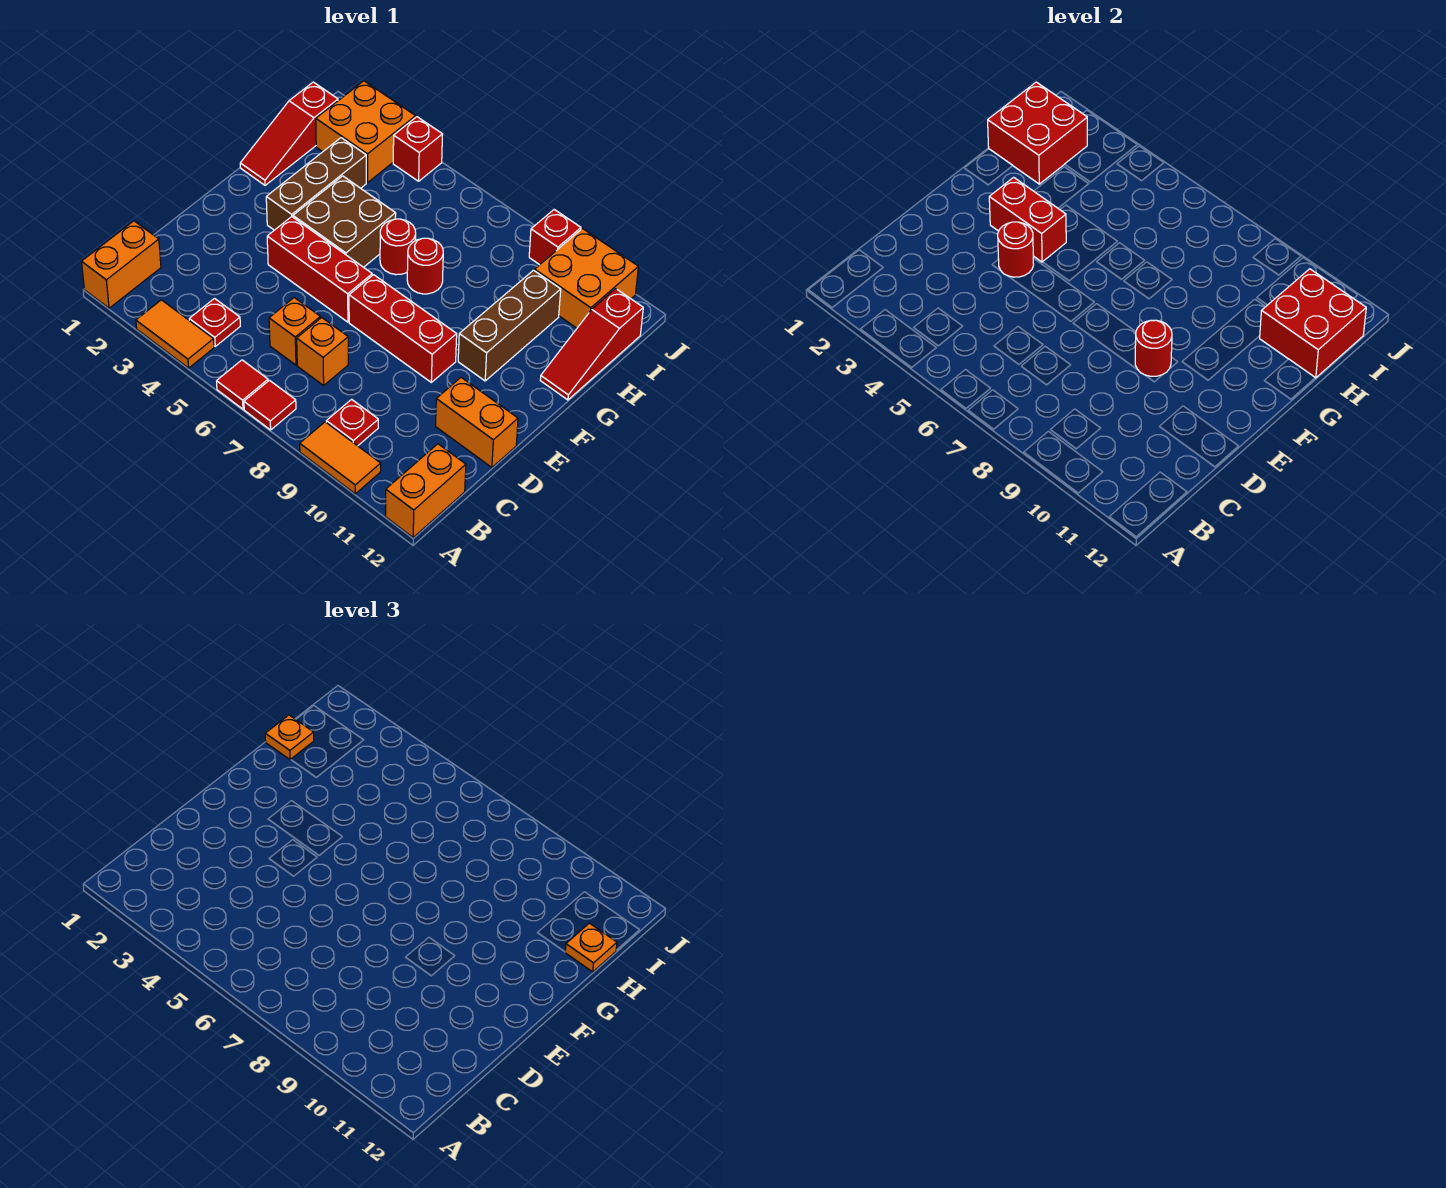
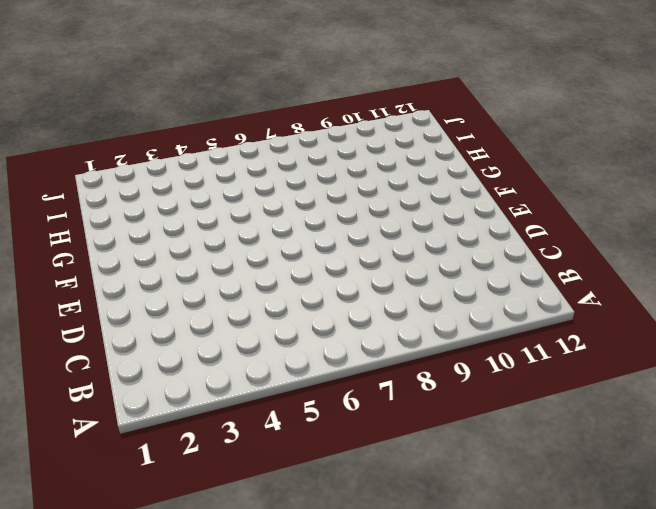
none -> orange brick A1:B1 level 1
none -> orange tile A3:A4 level 1
none -> red tile A6 level 1
none -> red tile A7 level 1

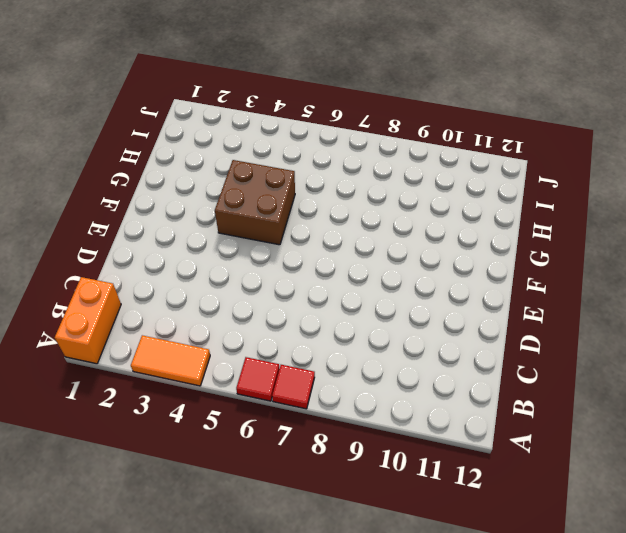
none -> orange tile A9:A10 level 1
none -> orange brick A12:B12 level 1
none -> red plate B4 level 1
none -> red plate B9 level 1

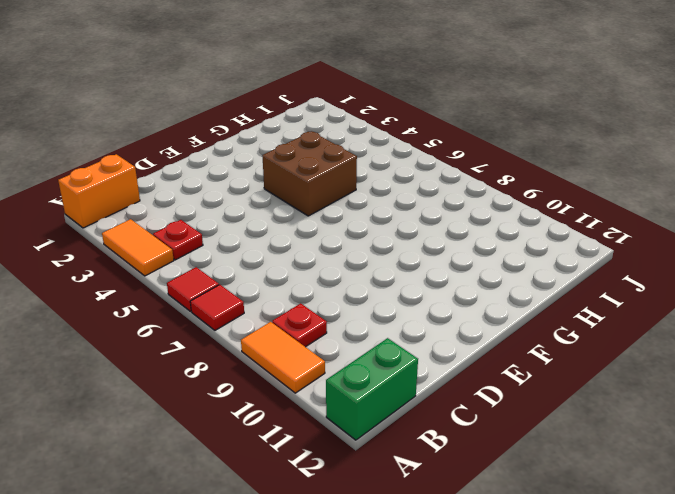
green brick A12:B12 level 1 -> orange brick A12:B12 level 1
none -> orange brick C6 level 1
none -> orange brick C7 level 1
none -> orange brick D11:D12 level 1
none -> red brick E4:E6 level 1

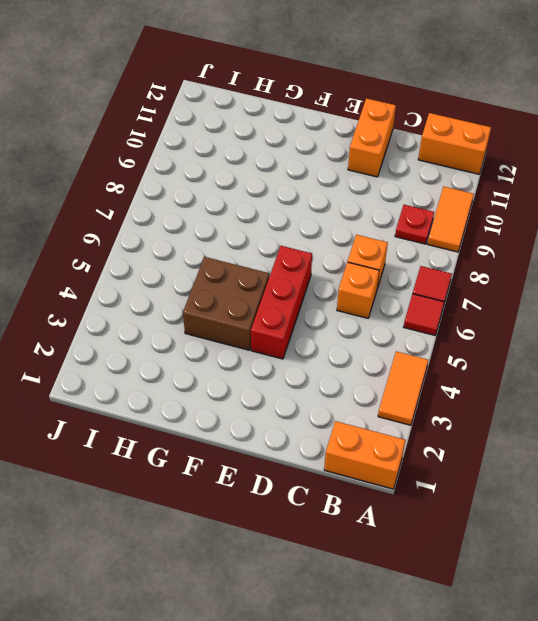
none -> red plate B4 level 1
none -> red brick E7:E9 level 1
none -> brown brick F3:H3 level 1
none -> brown brick F10:H10 level 1

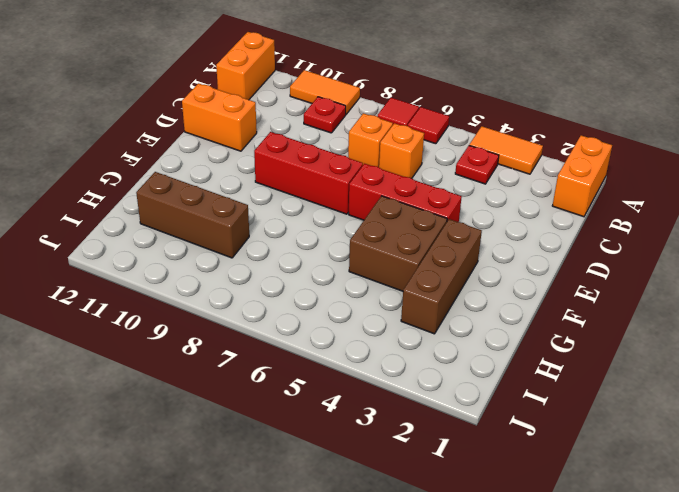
brown brick H9:H11 level 1 -> brown brick F10:H10 level 1
none -> red slope G1:I1 level 1 top I
none -> red round brick G6 level 1
none -> red round brick G7 level 1
none -> red slope G12:I12 level 1 top I

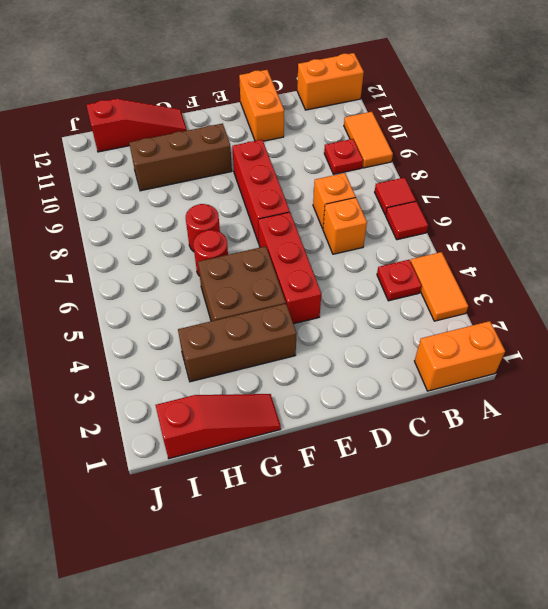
none -> orange brick I2:J3 level 1
none -> orange brick I10:J11 level 1
none -> red brick J4 level 1
none -> red brick J9 level 1

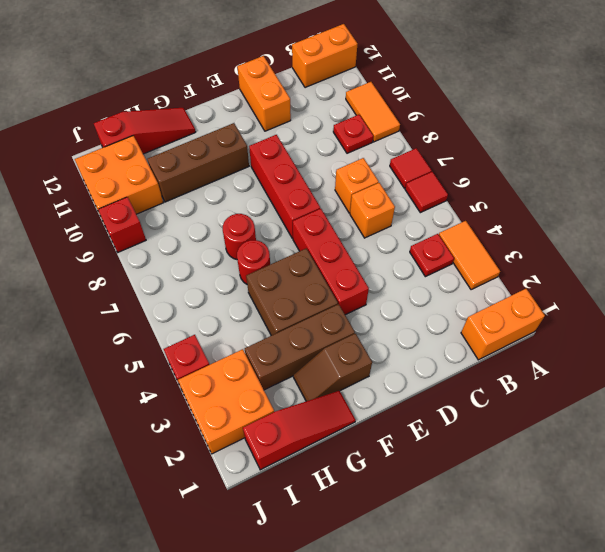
brown slope F2:G2 level 1 top F -> none
none -> red round brick E4 level 2
none -> red round brick E9 level 2
none -> red brick F3:F4 level 2
none -> red brick H1:I2 level 2

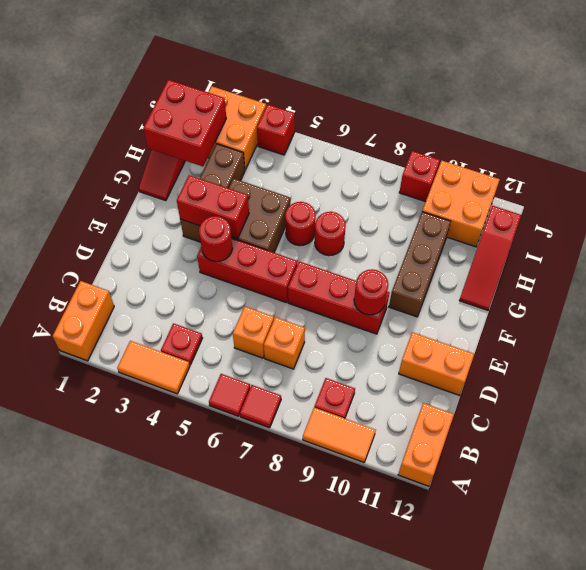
none -> red brick H11:I12 level 2
none -> orange plate H1 level 3
none -> orange plate H12 level 3

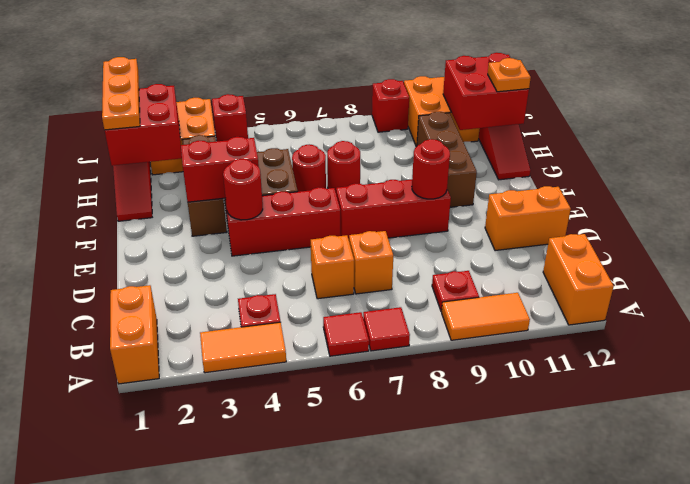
orange plate H1:J1 level 3 -> orange plate H1 level 3

